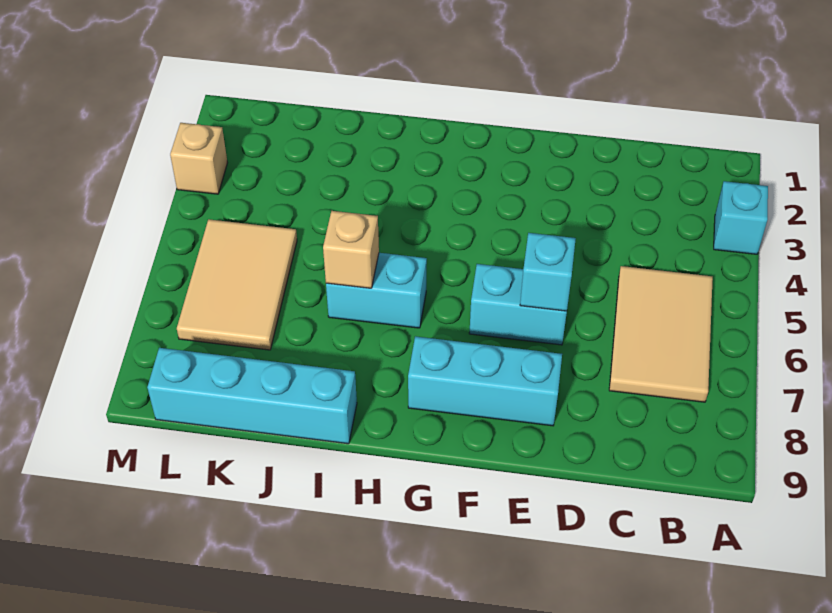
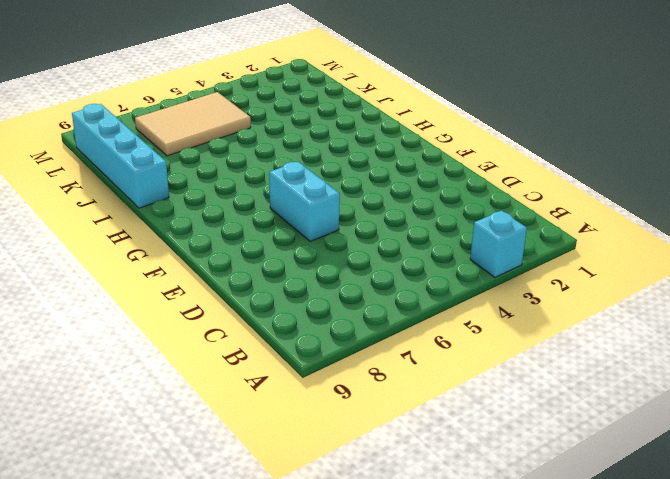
none -> tan tile B5:C7 level 1
none -> cyan brick E8:G8 level 1

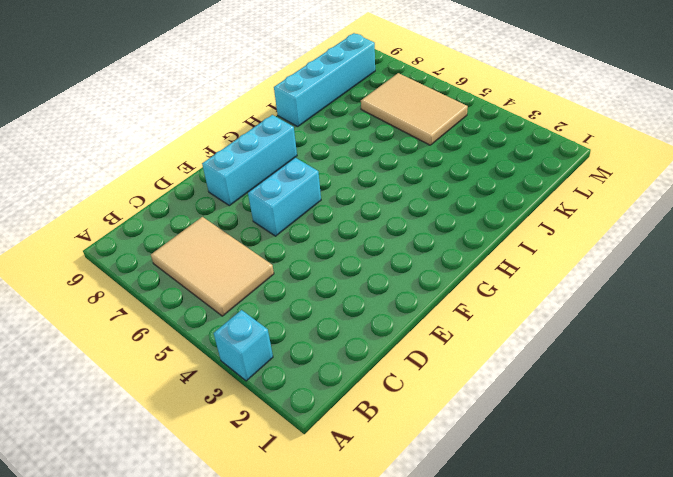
none -> cyan brick H6:I6 level 1
none -> tan brick M3 level 1

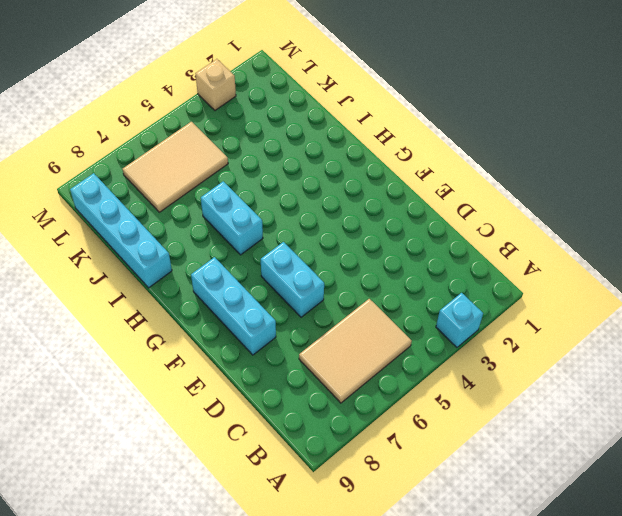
none -> cyan brick E6 level 2
none -> tan brick I6 level 2

